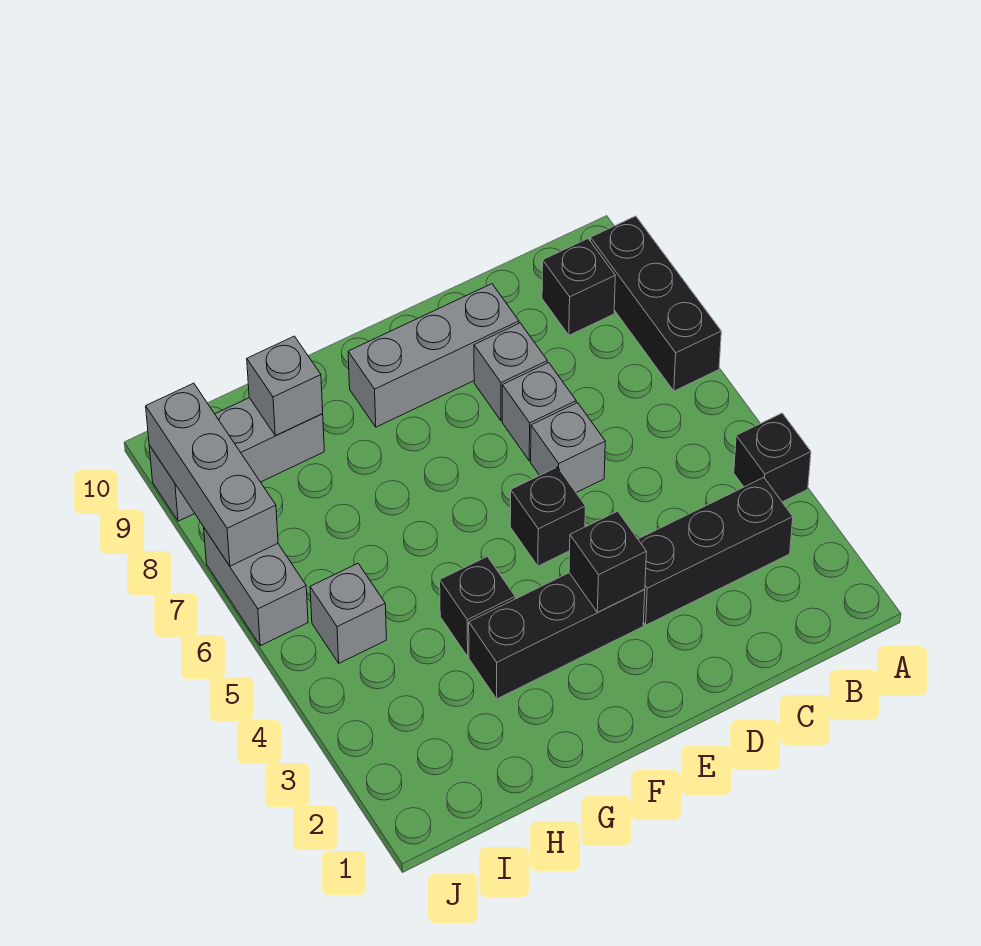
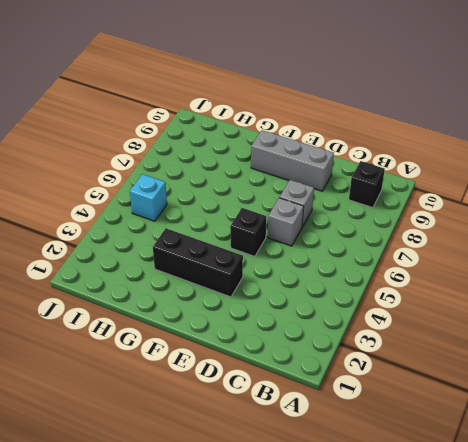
cyan brick I5 level 1 -> grey brick I5 level 1
none -> black brick A4 level 1
none -> black brick A7:A9 level 1
none -> black brick B3:D3 level 1

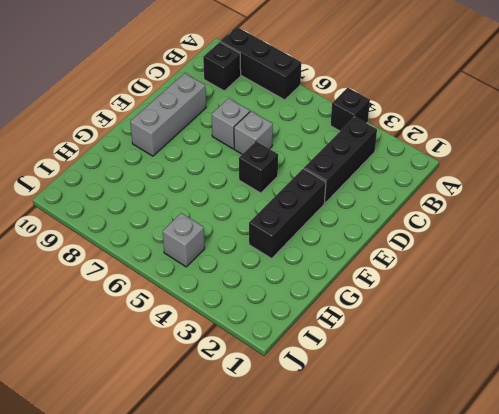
none -> grey brick D8 level 1
none -> black brick G4 level 1
none -> grey brick H9:J9 level 1

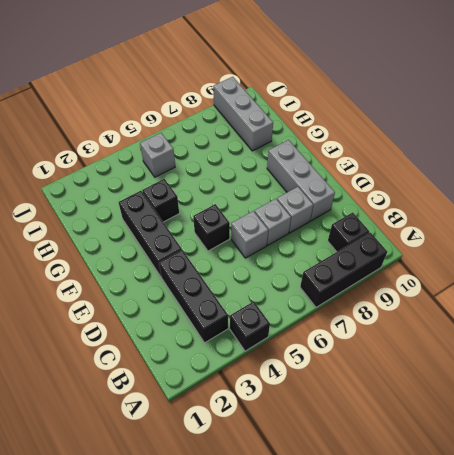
none -> grey brick J6:J7 level 1
none -> black brick E3 level 2
none -> grey brick H9 level 2

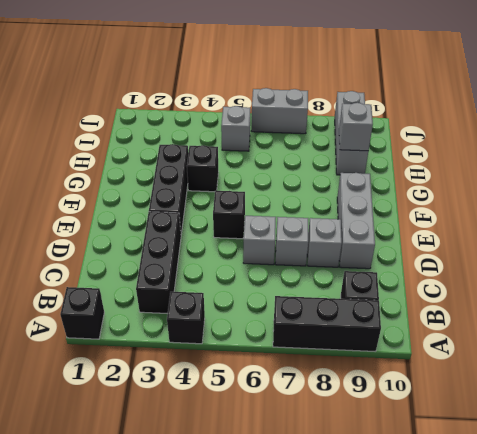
black brick A1 level 1 -> black brick E3 level 2
none -> grey brick J7:J9 level 2

